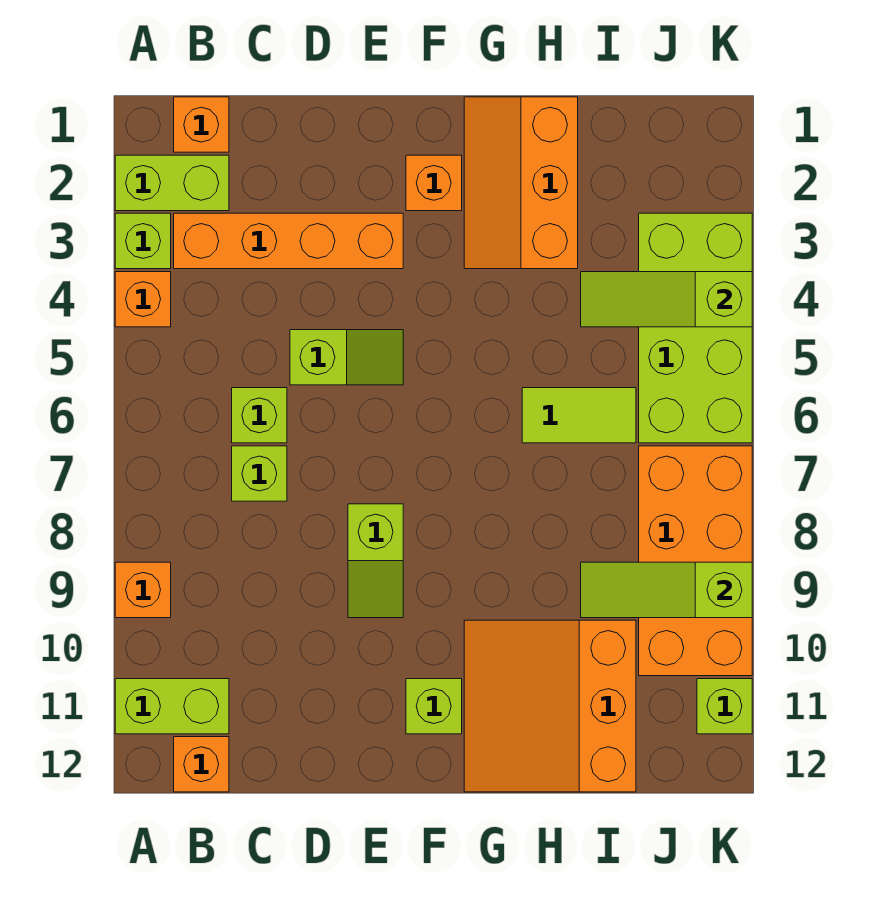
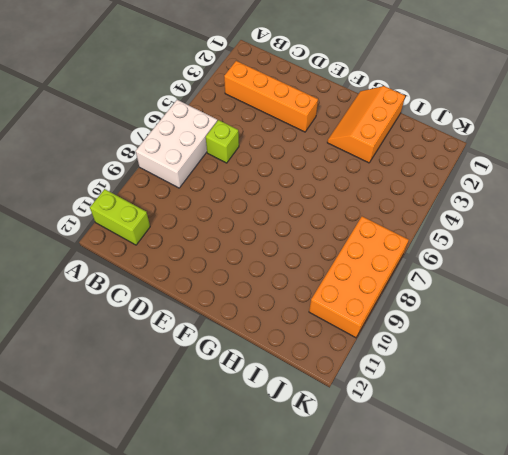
white brick A6:B8 level 1 -> none
none -> lime brick A2:B2 level 1
none -> lime brick A3 level 1
none -> orange brick A4 level 1

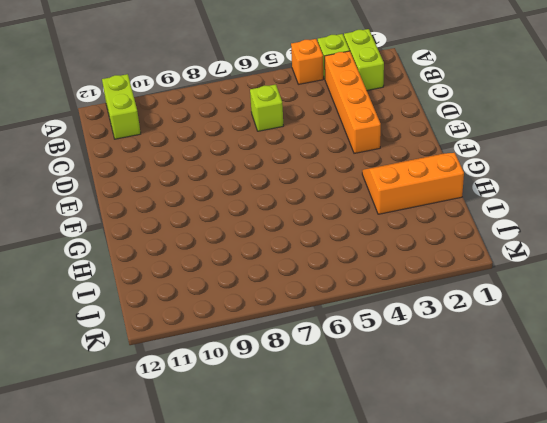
none -> orange brick A9 level 1
none -> orange brick B1 level 1
none -> orange brick B12 level 1

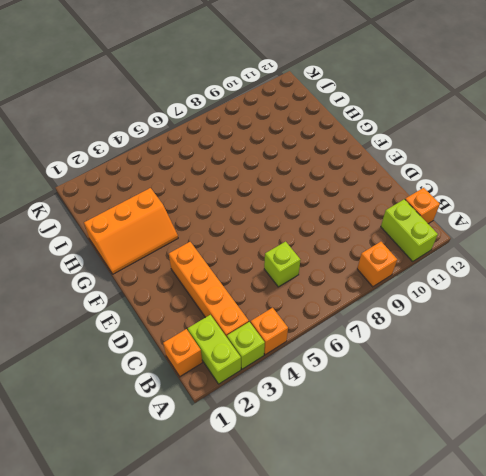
none -> lime brick C7 level 1
none -> lime slope D5:E5 level 1 top D
none -> lime slope E8:E9 level 1 top 8

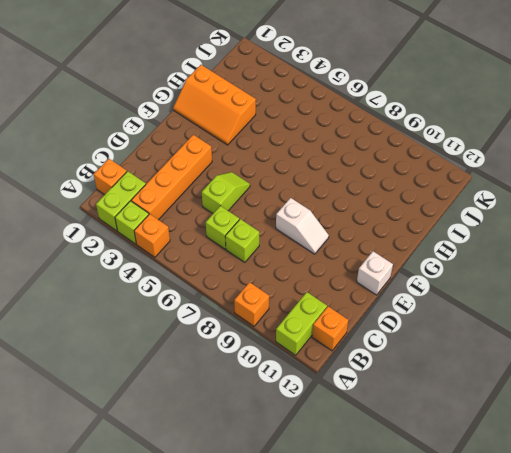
white slope E8:E9 level 1 top 8 -> lime slope E8:E9 level 1 top 8
white brick E12 level 1 -> none
none -> orange brick F2 level 1
none -> lime brick F11 level 1
none -> orange slope G10:I12 level 1 top I

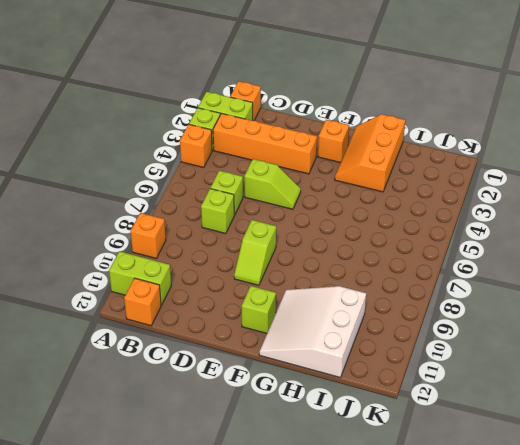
white slope G10:I12 level 1 top I -> orange slope G10:I12 level 1 top I
none -> lime tile H6:I6 level 1
none -> lime brick J3:K6 level 1
none -> orange brick J7:K10 level 1

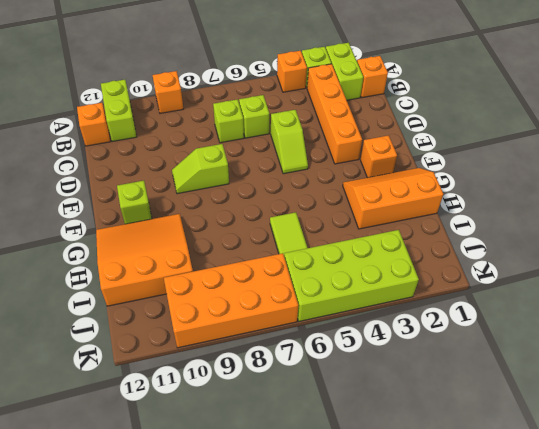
none -> lime brick K11 level 1
none -> lime slope I4:K4 level 2 top K
none -> lime slope I9:K9 level 2 top K

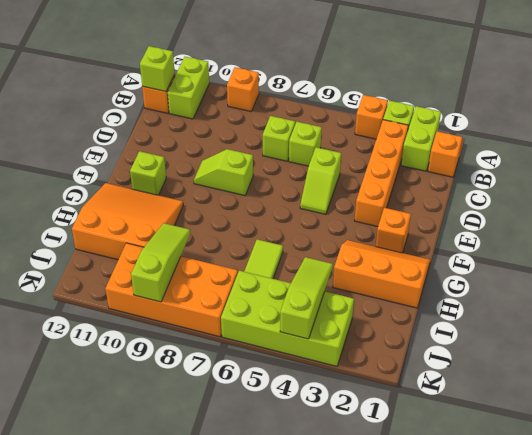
lime brick B12 level 2 -> lime brick K11 level 1

